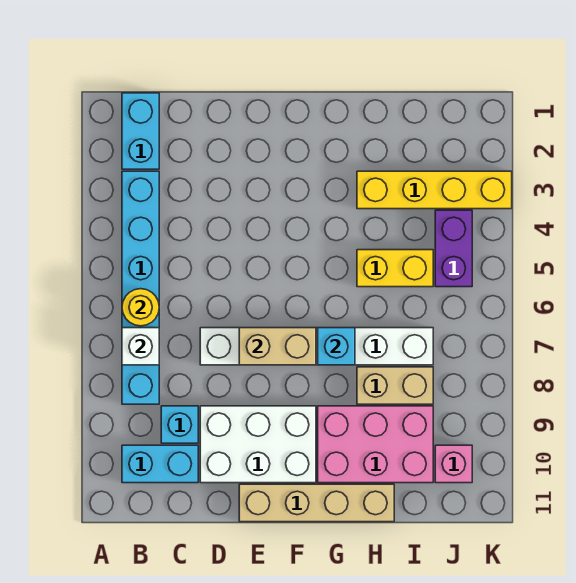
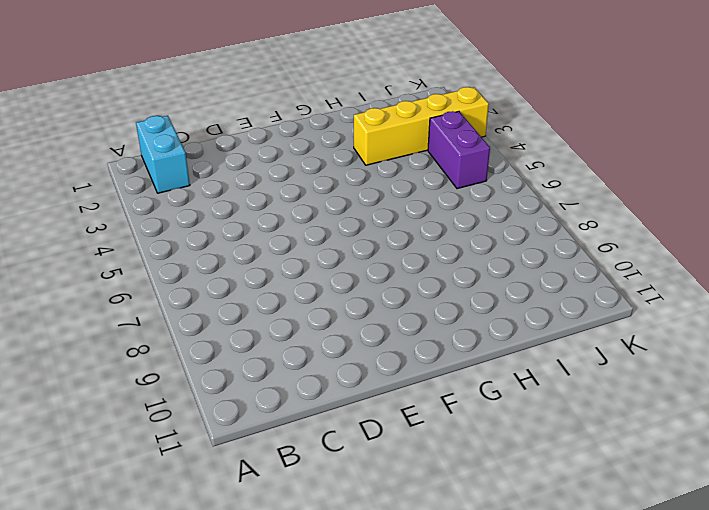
none -> cyan brick B3:B8 level 1
none -> cyan brick B10:C10 level 1
none -> cyan brick C9 level 1

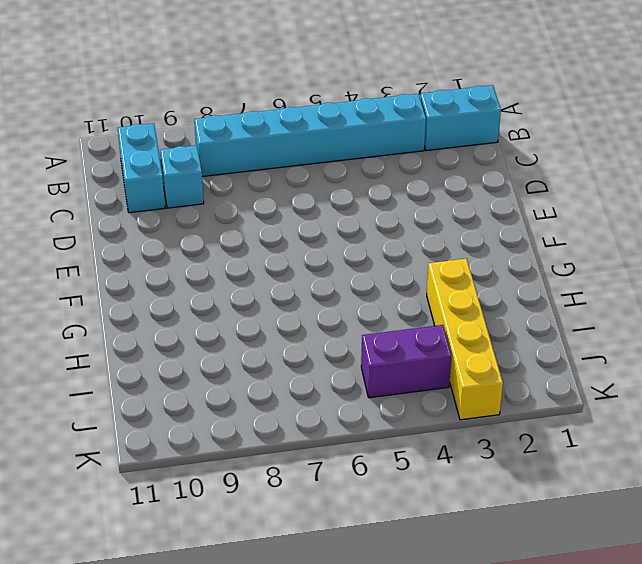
none -> white brick D7:I7 level 1
none -> white brick D9:F10 level 1
none -> tan brick E11:H11 level 1

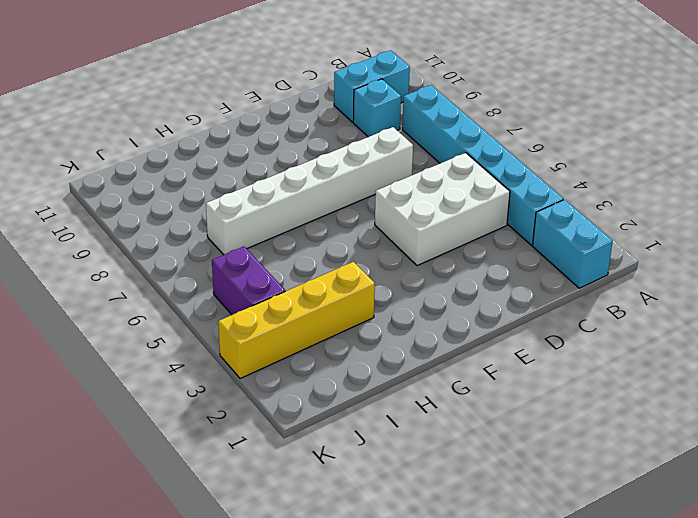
white brick C4:E5 level 1 -> white brick D9:F10 level 1
none -> tan brick E11:H11 level 1
none -> pink brick G9:I10 level 1
none -> yellow brick H5:I5 level 1

